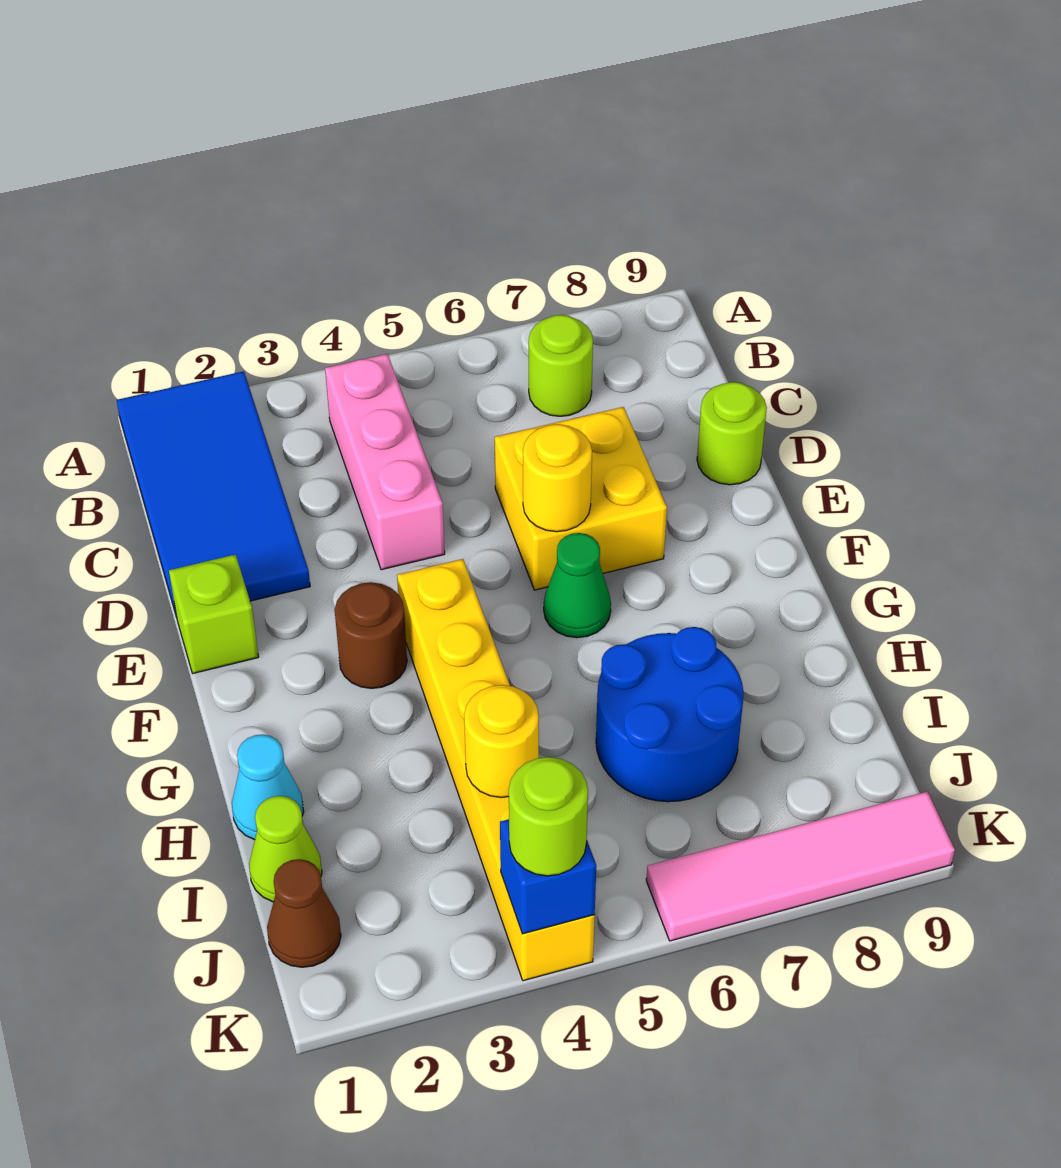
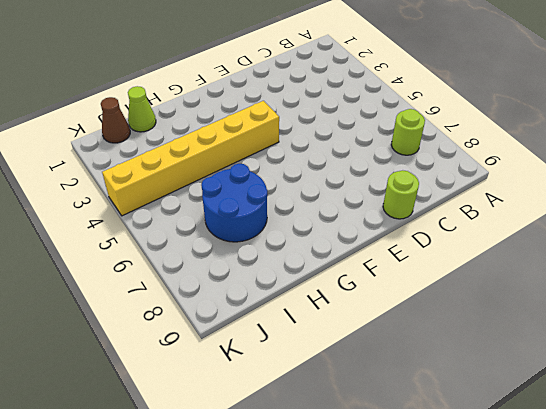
none -> blue tile A1:D2 level 1
none -> pink brick B4:D4 level 1
none -> yellow brick D6:E7 level 1

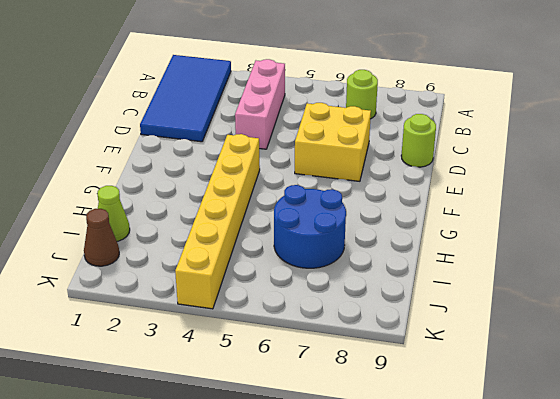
none -> lime brick E1 level 1
none -> brown round brick F3 level 1
none -> green cone F6 level 1

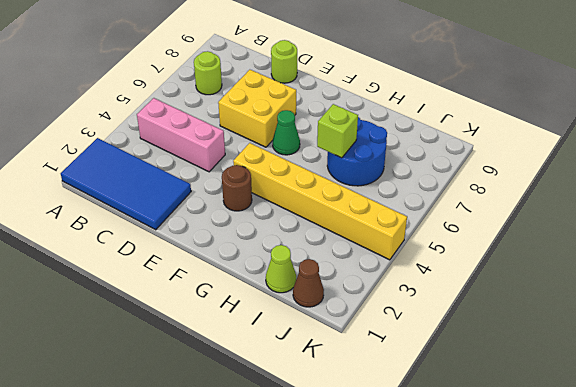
lime brick H6 level 2 -> lime brick E1 level 1
none -> cyan cone H1 level 1
none -> pink tile K6:K9 level 1
none -> yellow round brick E6 level 2

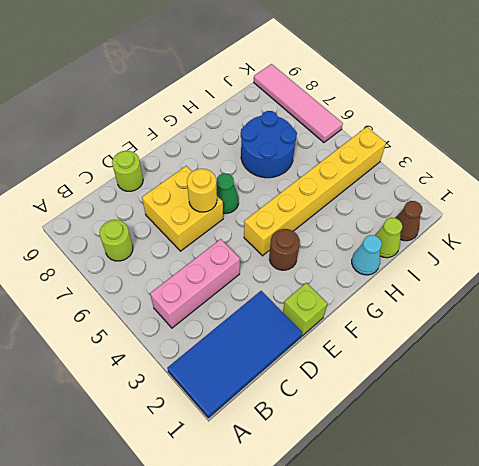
none -> yellow round brick I4 level 2
none -> blue brick K4 level 2
none -> lime round brick K4 level 3

